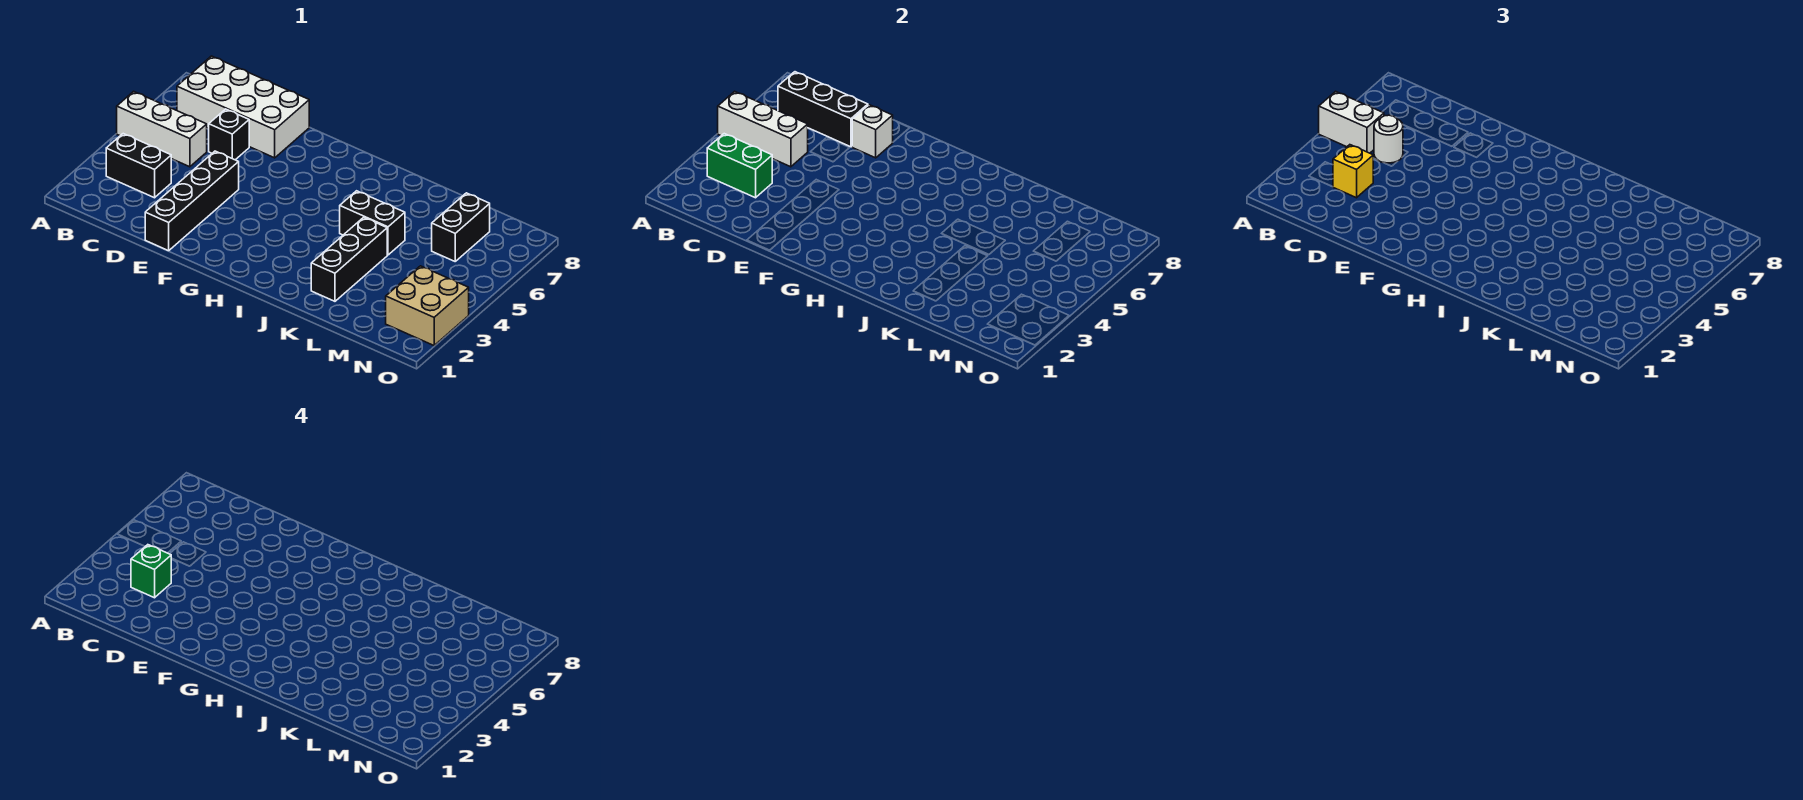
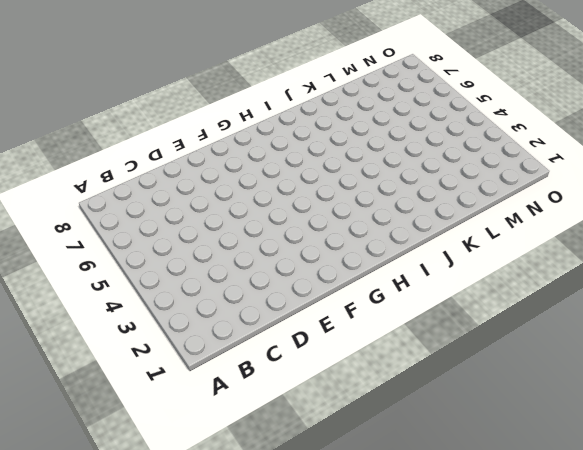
none -> white brick A5:C5 level 1
none -> black brick B3:C3 level 1
none -> white brick B7:E8 level 1

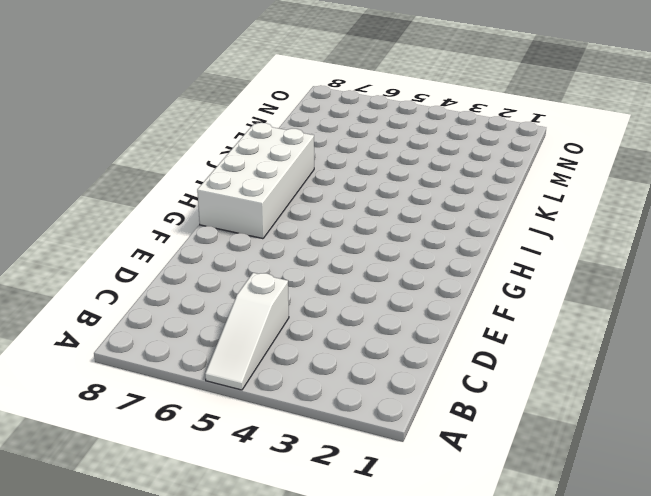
white slope A5:C5 level 1 top C -> white brick A5:C5 level 1
white brick G7:J8 level 1 -> white brick B7:E8 level 1
none -> black brick B3:C3 level 1
none -> black brick D6 level 1
none -> black brick E1:E4 level 1

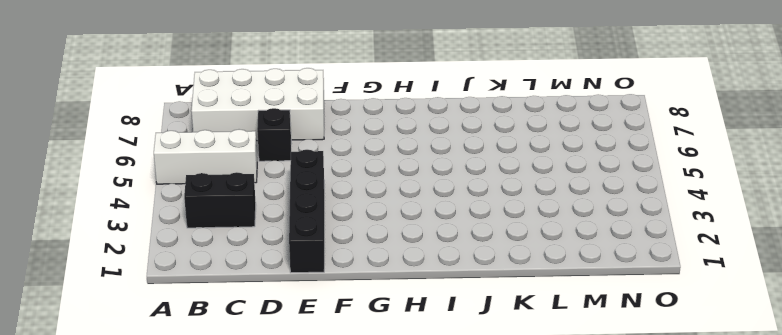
none -> black brick J5:K5 level 1
none -> black brick K2:K4 level 1
none -> black brick M6:M7 level 1

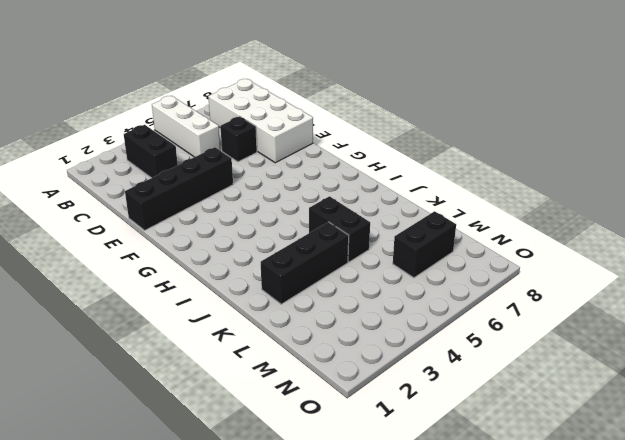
none -> tan brick N2:O3 level 1
none -> white brick A5:C5 level 2
none -> green brick B3:C3 level 2

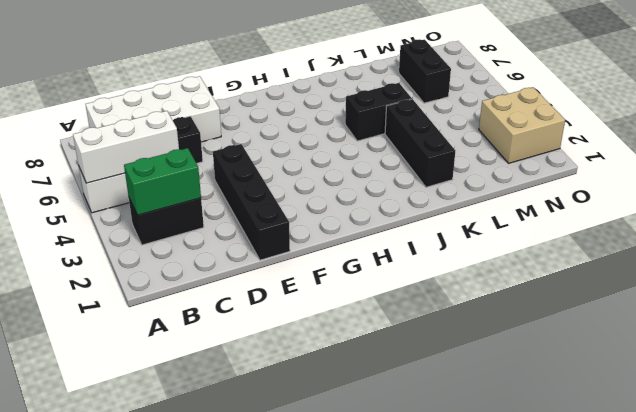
none -> black brick B7:D7 level 2
none -> white brick E7 level 2
none -> white brick A5:B5 level 3

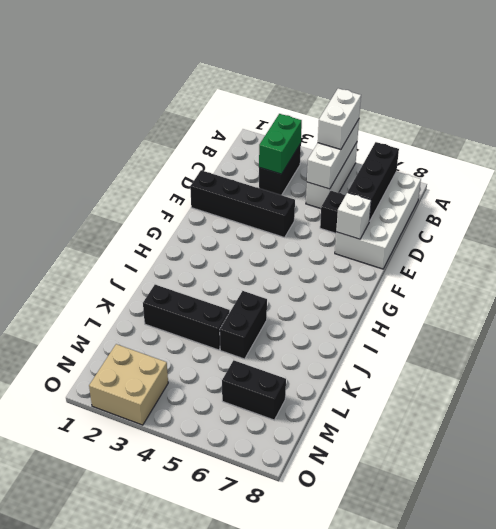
none -> yellow brick C3 level 3
none -> white round brick C5 level 3
none -> green brick C3 level 4

